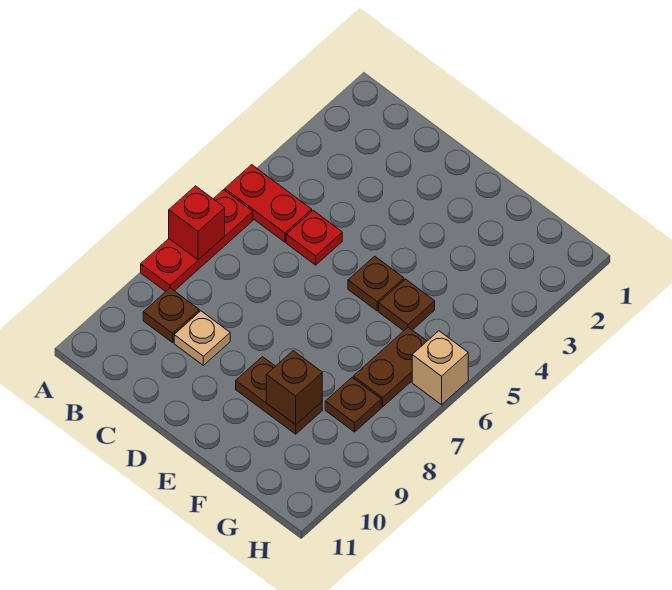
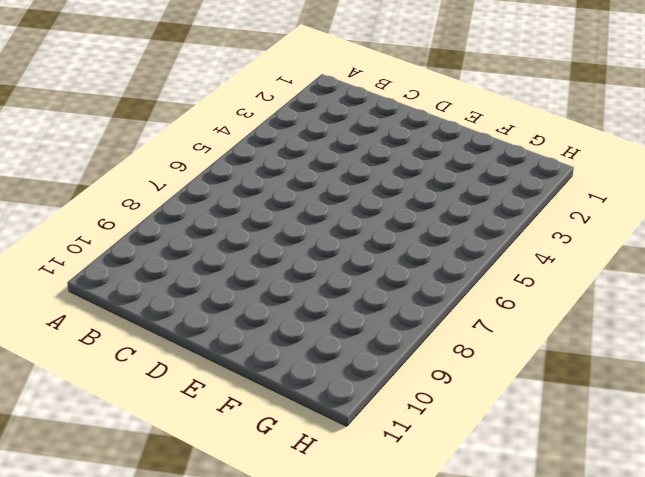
none -> red plate A5:B5 level 1
none -> red plate A6:A8 level 1
none -> brown plate B9 level 1

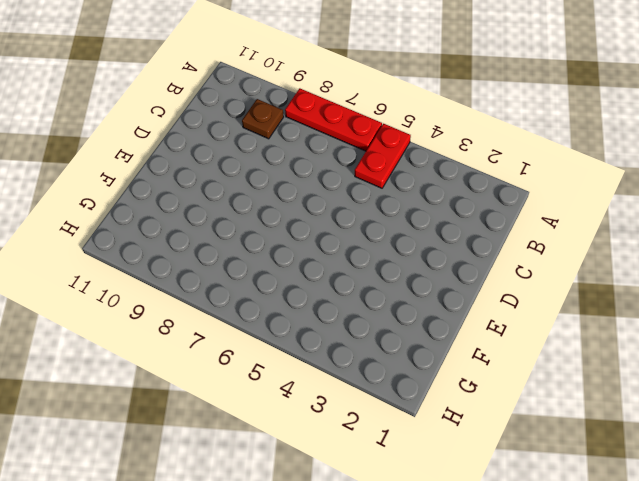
none -> red plate C5 level 1
none -> tan plate C9 level 1
none -> brown plate E5 level 1

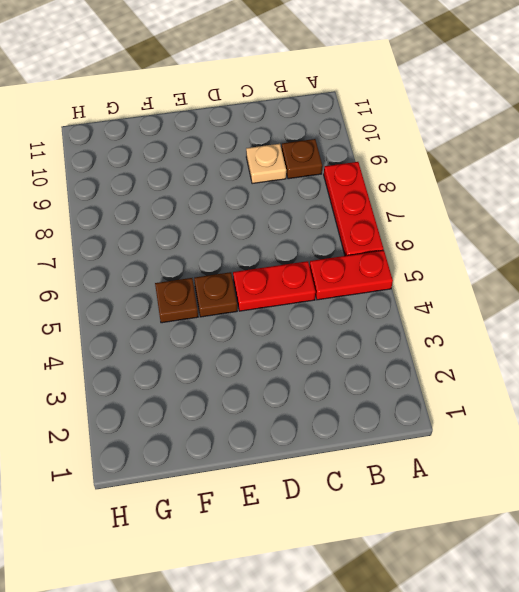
red plate C5:D5 level 1 -> red plate C5 level 1
none -> brown plate E9:F9 level 1
none -> brown plate G6:G7 level 1
none -> brown plate G8 level 1

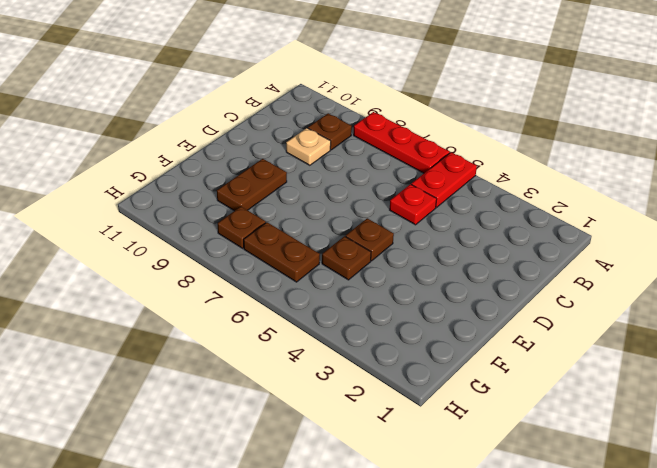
none -> tan brick H6 level 1
none -> red brick A7 level 2
none -> brown brick F9 level 2

